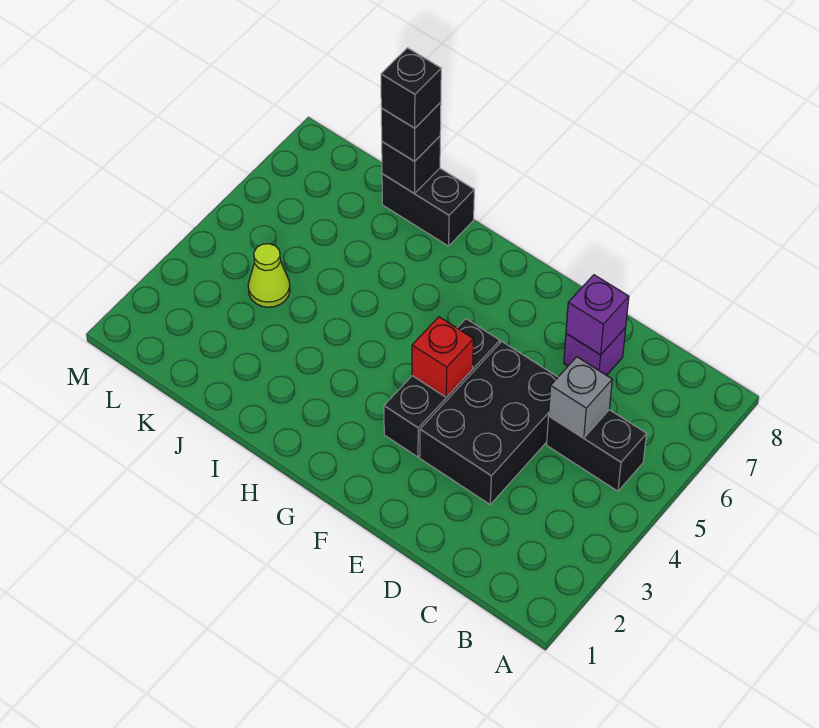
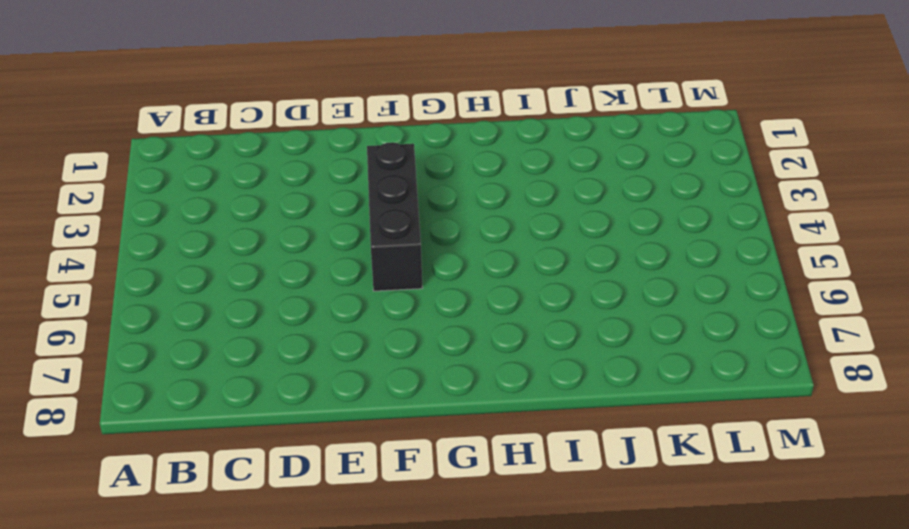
none -> black brick B5:C5 level 1
none -> black brick D3:E5 level 1
none -> purple brick D7 level 1

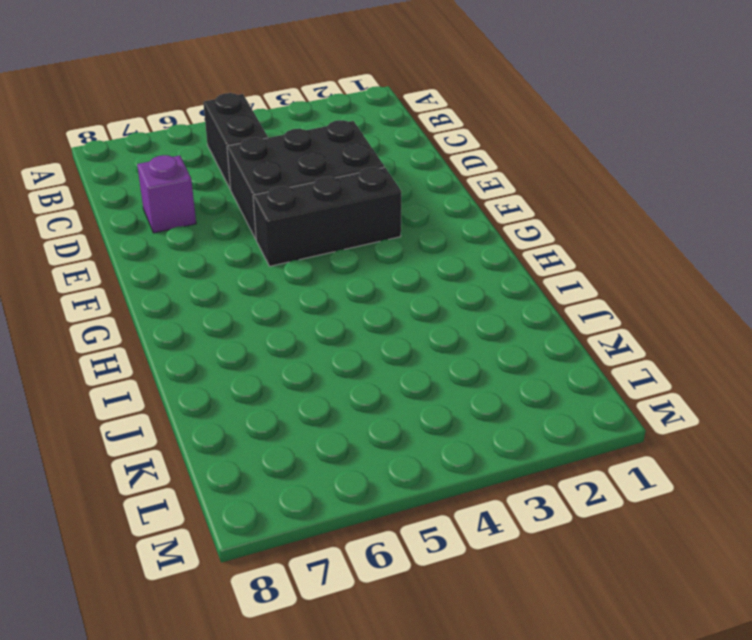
none -> black brick I8:J8 level 1
none -> lime cone K4 level 1
none -> grey brick C5 level 2

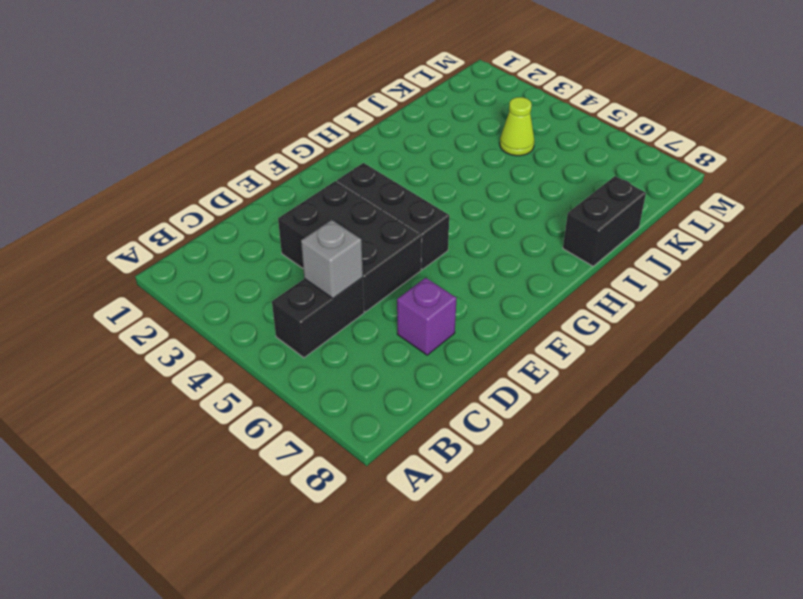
none -> purple brick D7 level 2
none -> red brick F4 level 2
none -> black brick J8 level 2

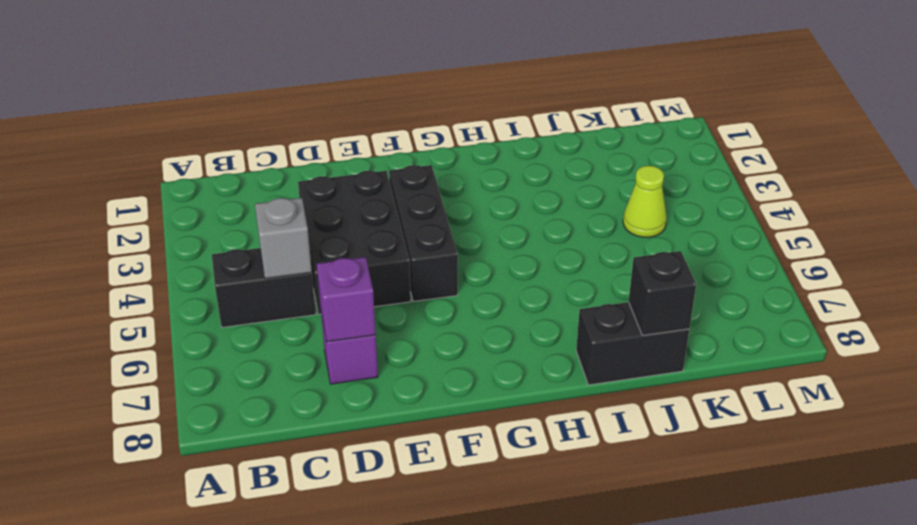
none -> red brick F4 level 2
none -> black brick J8 level 3
none -> black brick J8 level 4

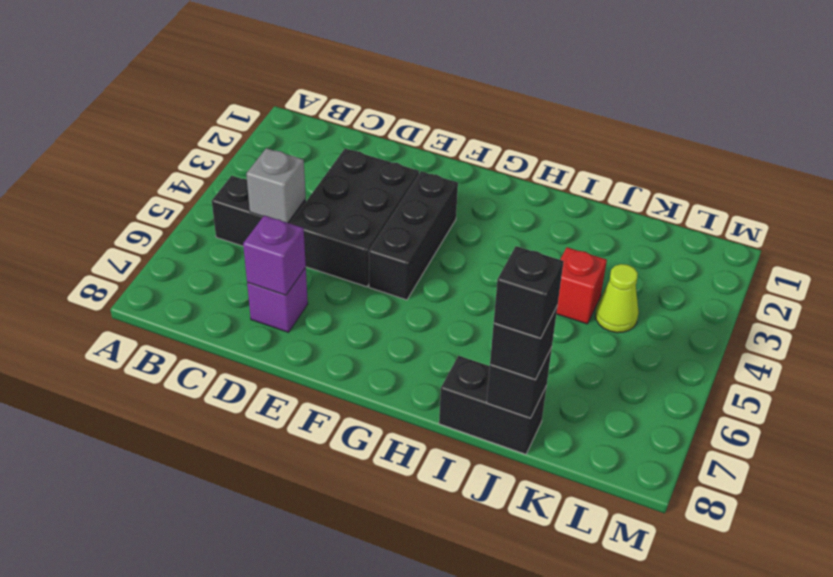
red brick J4 level 1 -> red brick F4 level 2

